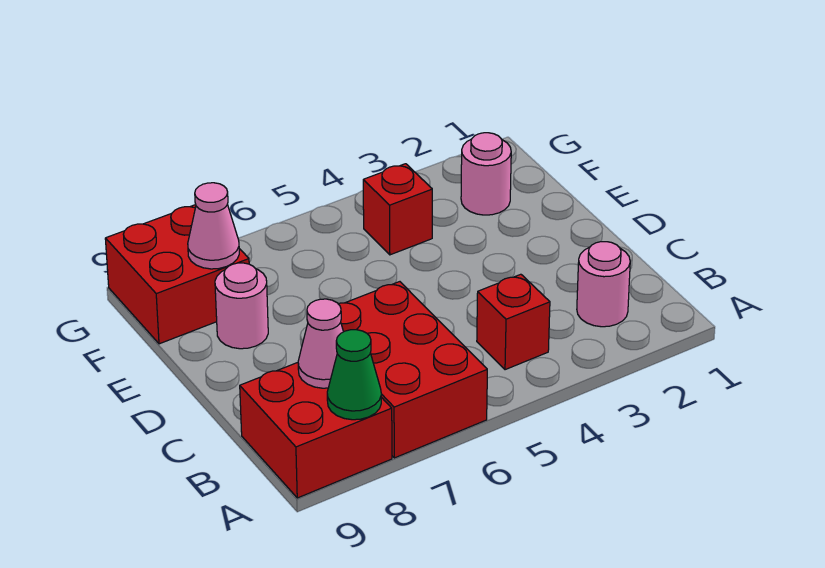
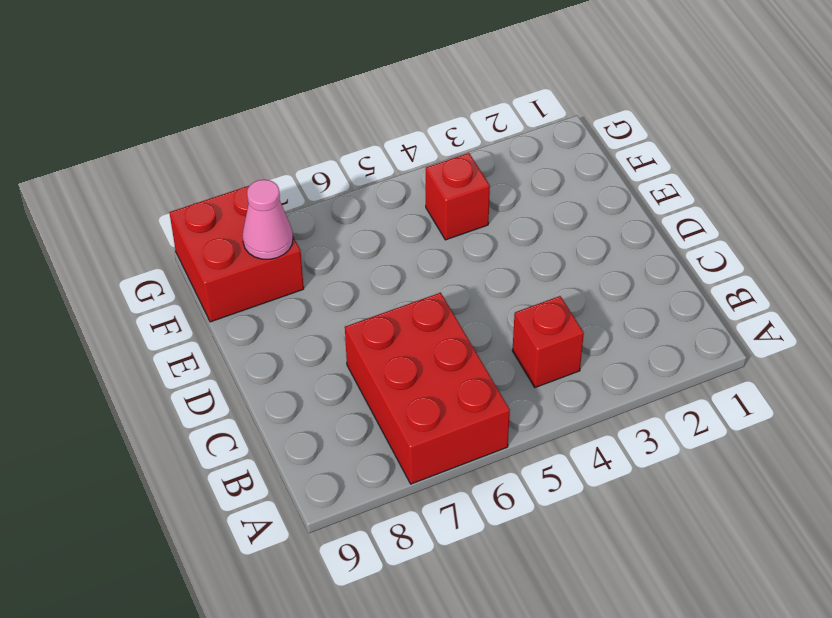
none -> red brick A8:B9 level 1
none -> pink round brick B2 level 1

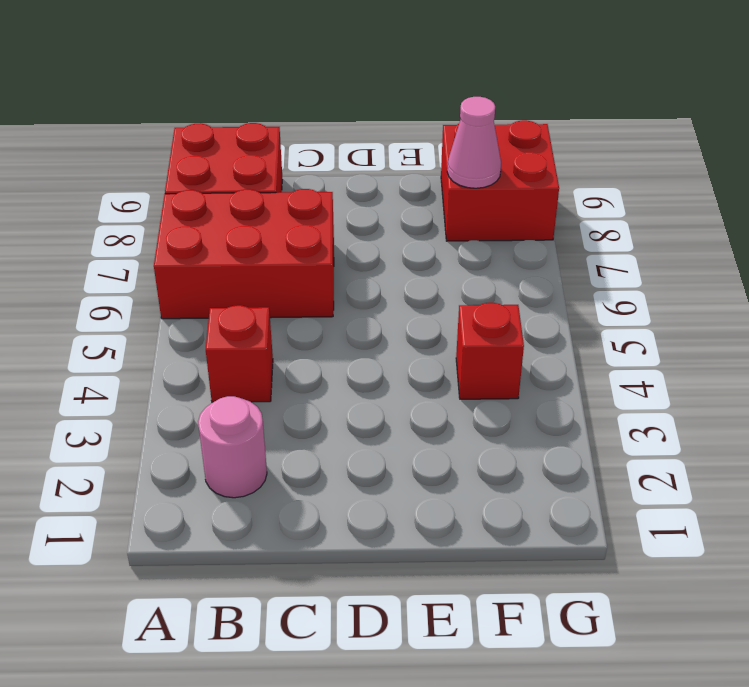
none -> pink round brick E8 level 1
none -> pink round brick F2 level 1

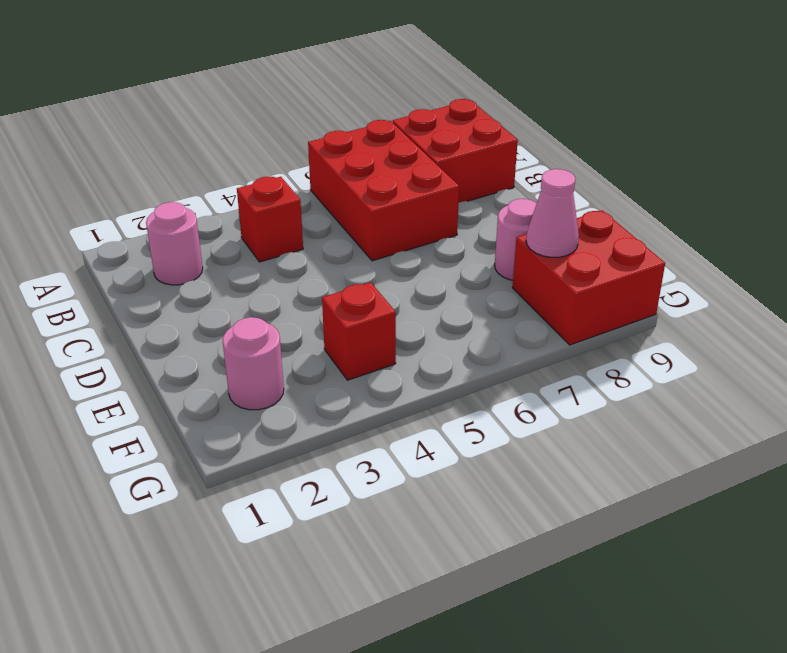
none -> green cone A8 level 2
none -> pink cone B8 level 2

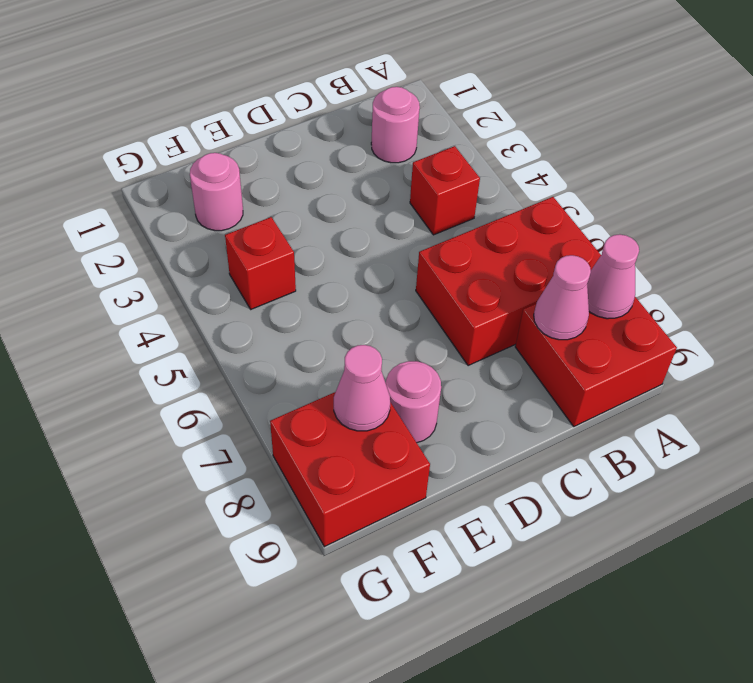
pink cone A8 level 2 -> green cone A8 level 2

